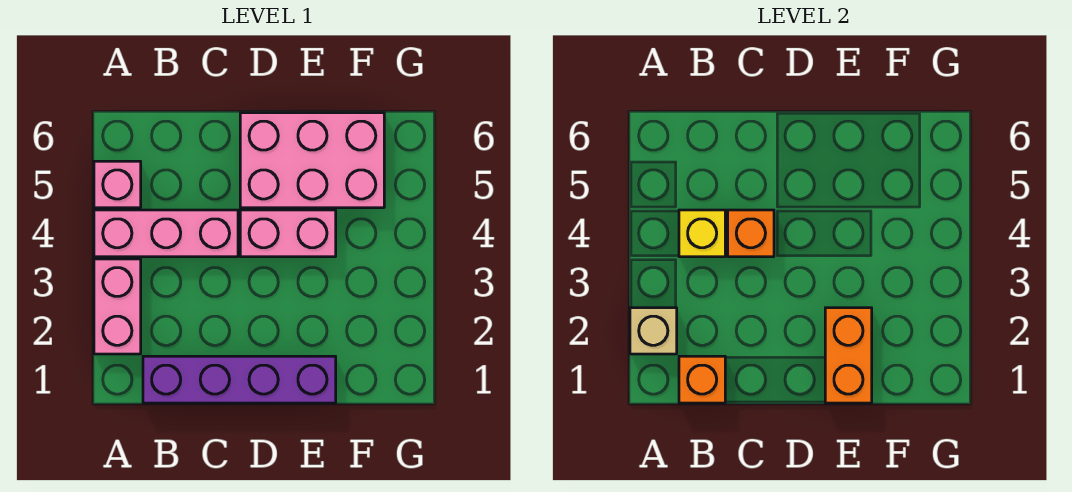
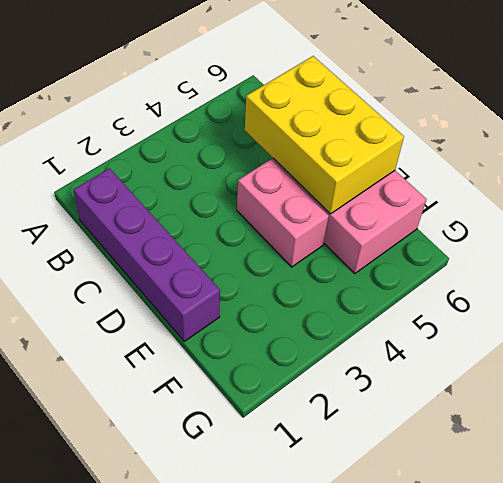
yellow brick C5:E6 level 2 -> none
none -> pink brick A2:A3 level 1
none -> pink brick A4:C4 level 1

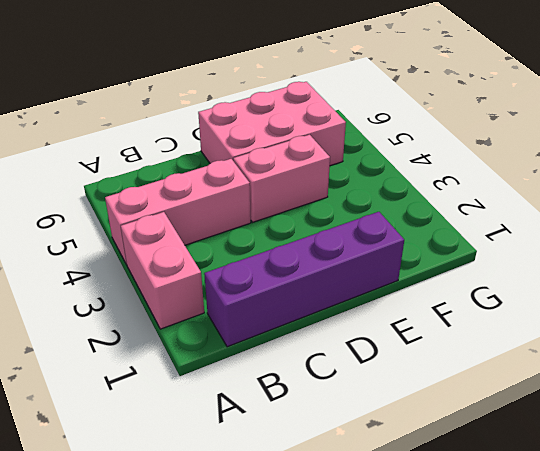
none -> pink brick A5 level 1
none -> tan brick A2 level 2

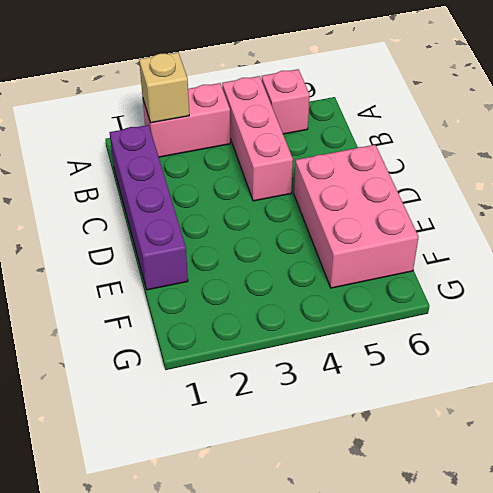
none -> pink brick D4:E4 level 1
none -> orange brick B1 level 2

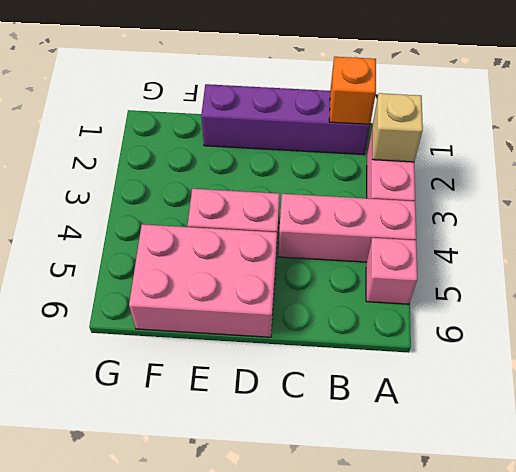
none -> yellow brick B4 level 2
none -> orange brick C4 level 2

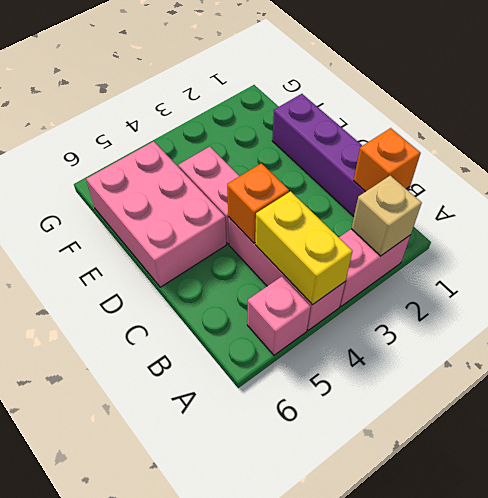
yellow brick A4:B4 level 2 -> yellow brick B4 level 2
none -> orange brick E1:E2 level 2

